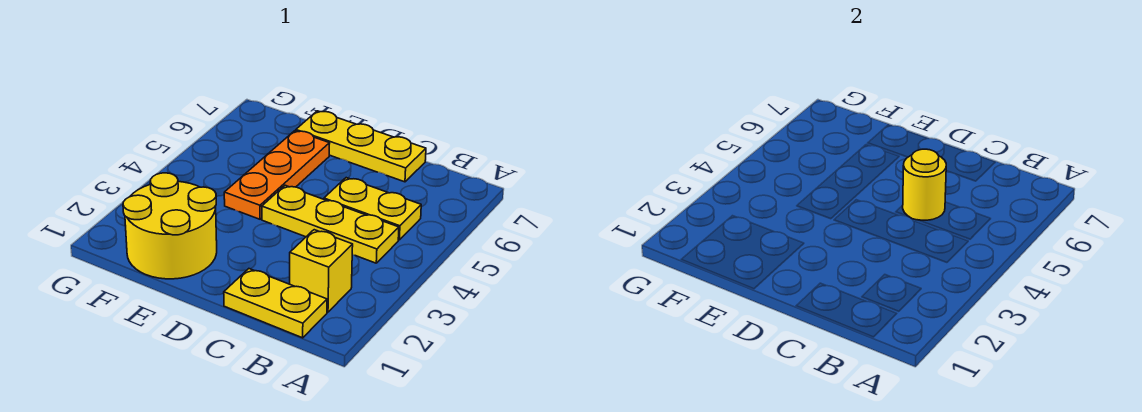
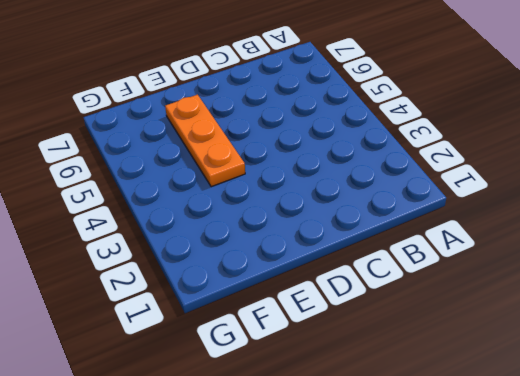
none -> yellow plate B1:C1 level 1
none -> yellow brick B2 level 1

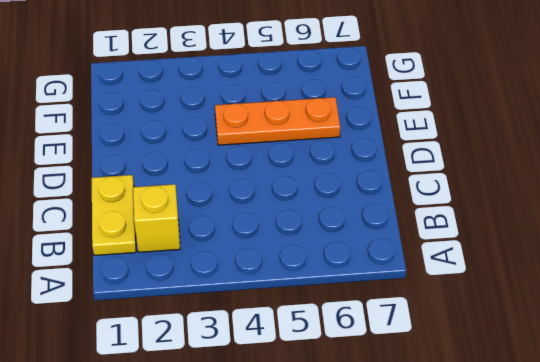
none -> yellow plate B4:D4 level 1
none -> yellow plate B5:C5 level 1

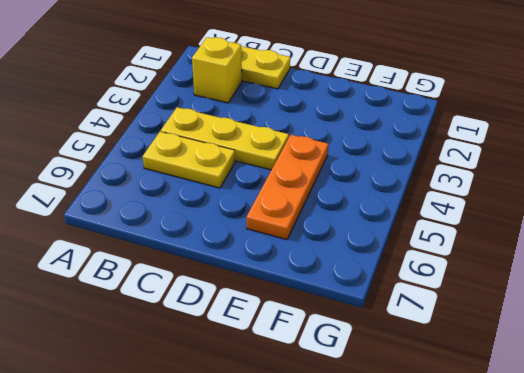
none -> yellow plate C7:E7 level 1
none -> yellow round brick E1:F2 level 1

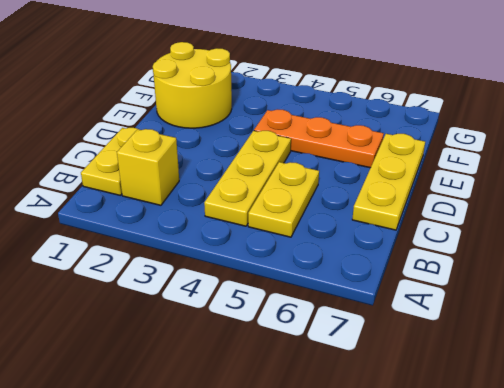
none -> yellow round brick C5 level 2

